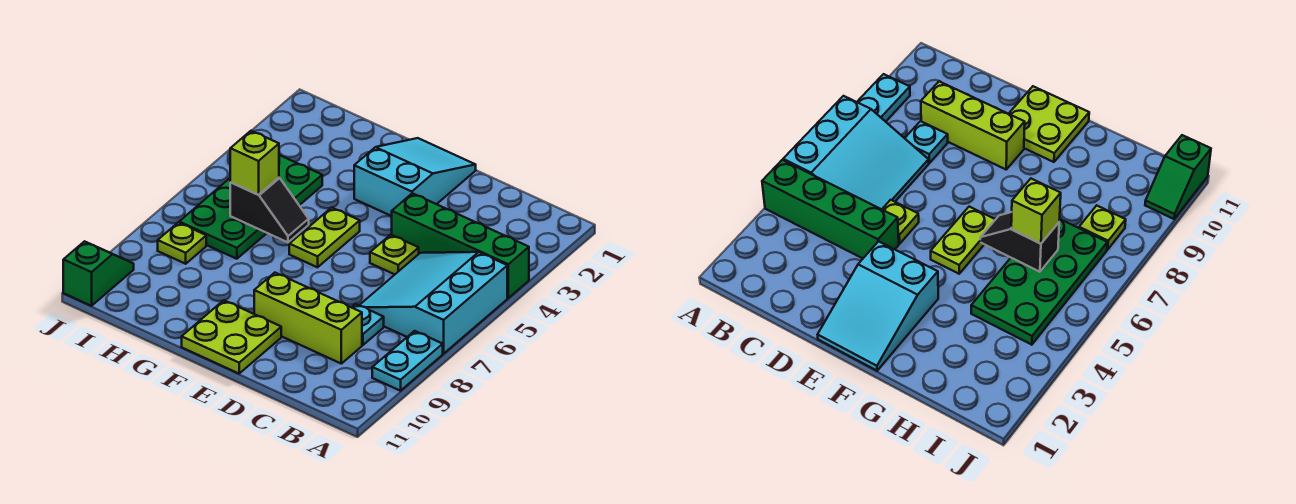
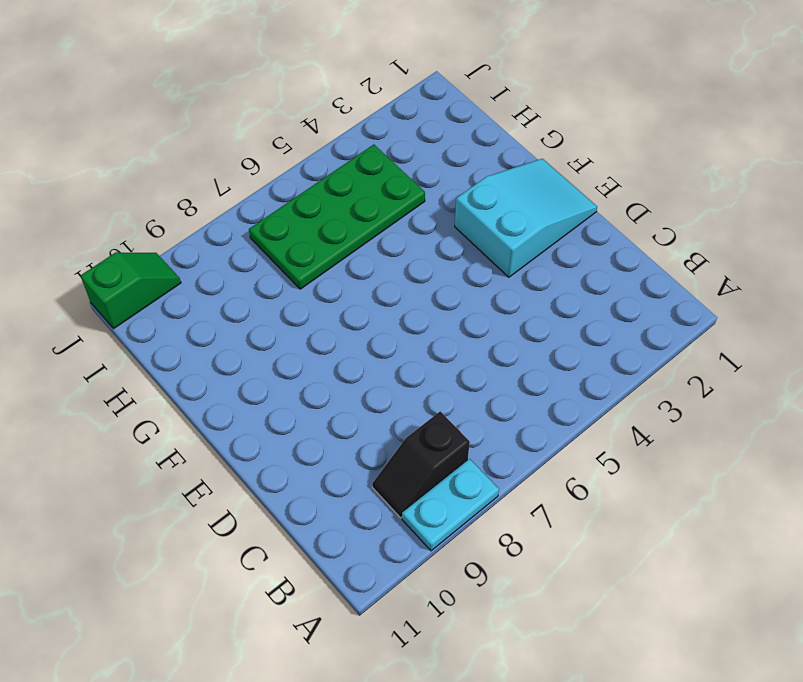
black slope B8:B9 level 1 top 8 -> black slope G6:H6 level 2 top H
none -> green brick A4:D4 level 1
none -> cyan slope A5:C7 level 1 top A
none -> cyan plate C8 level 1

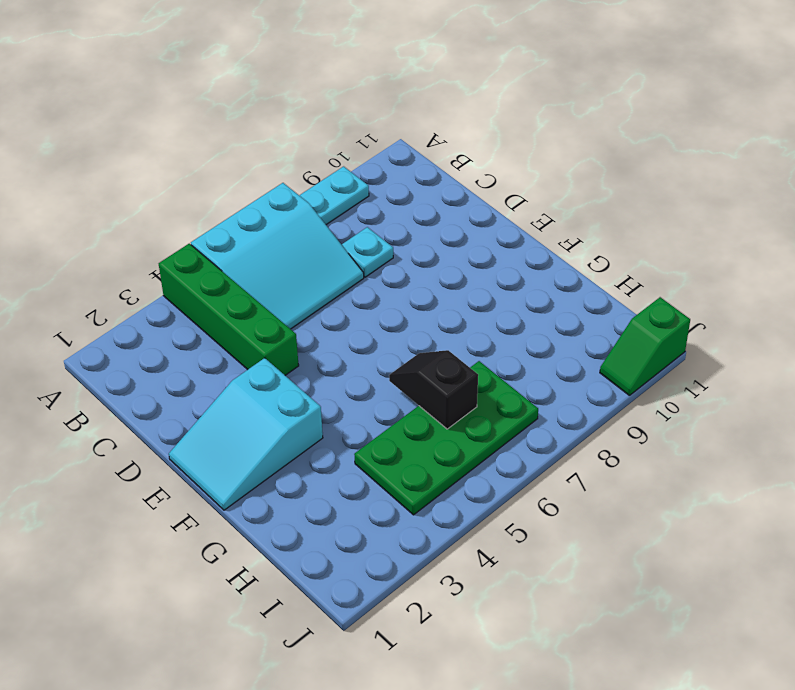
none -> lime brick C9:E9 level 1
none -> lime plate D5 level 1
none -> lime plate E10:F11 level 1

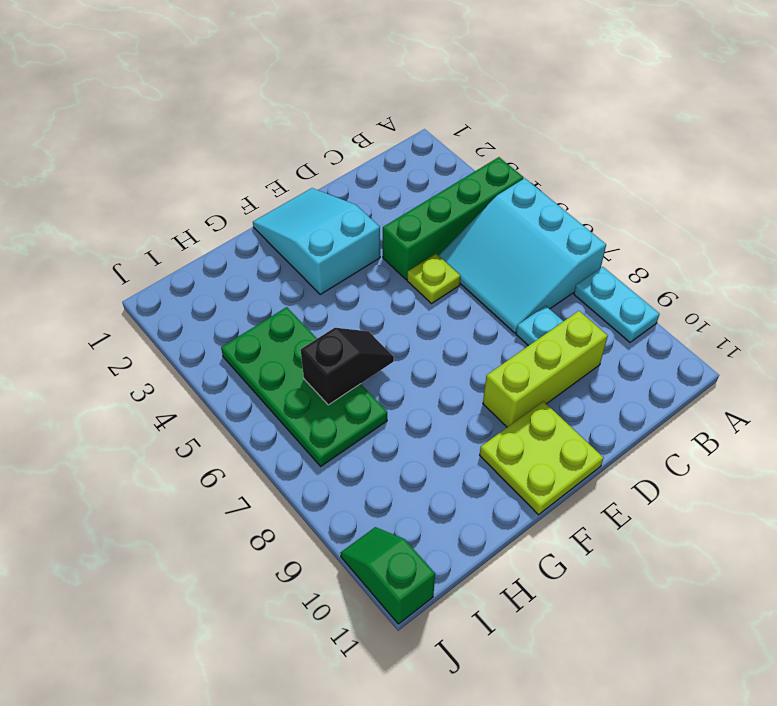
none -> lime plate F5:F6 level 1
none -> lime plate I8 level 1
none -> lime brick H6 level 3

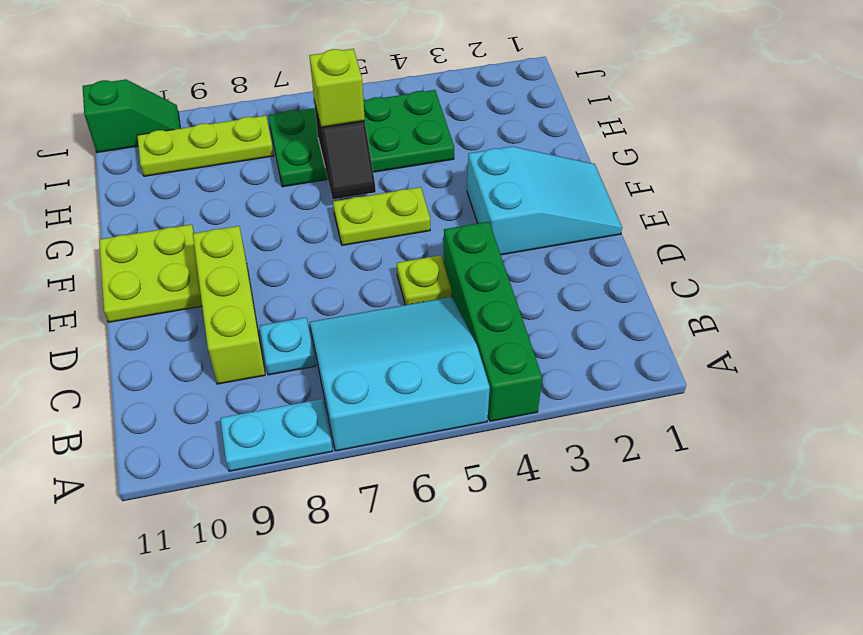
lime plate I8:I10 level 1 -> lime plate I8 level 1

